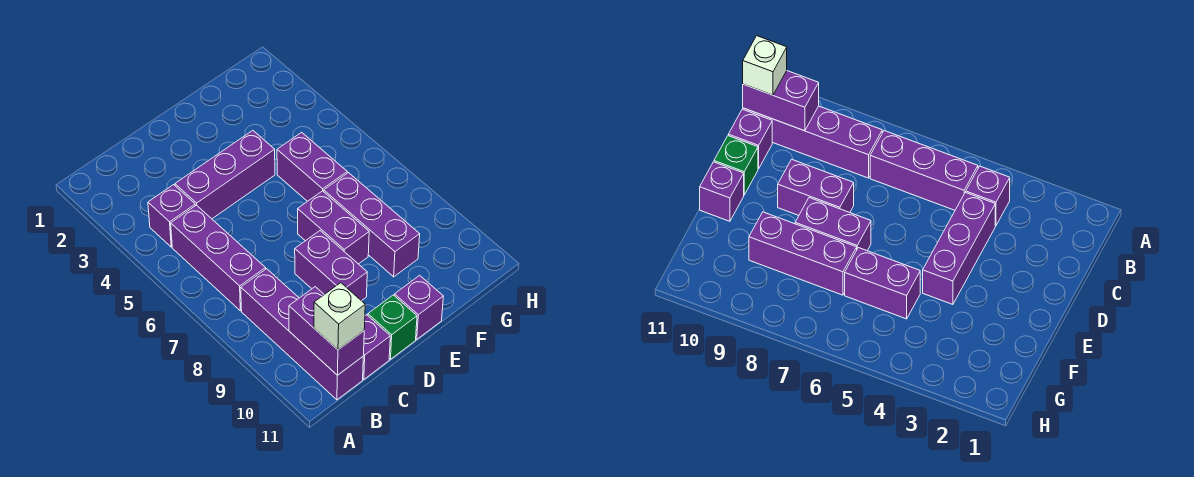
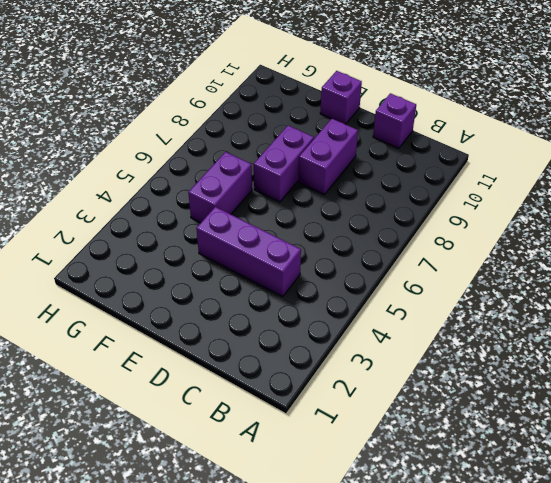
none -> purple brick B4 level 1
none -> purple brick B5:B7 level 1
none -> purple brick B8:B11 level 1

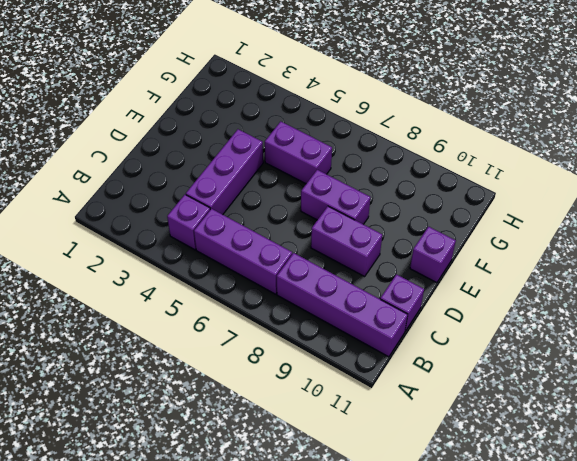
none -> green brick D11 level 1
none -> purple brick F7:F9 level 1
none -> purple brick B10:B11 level 2

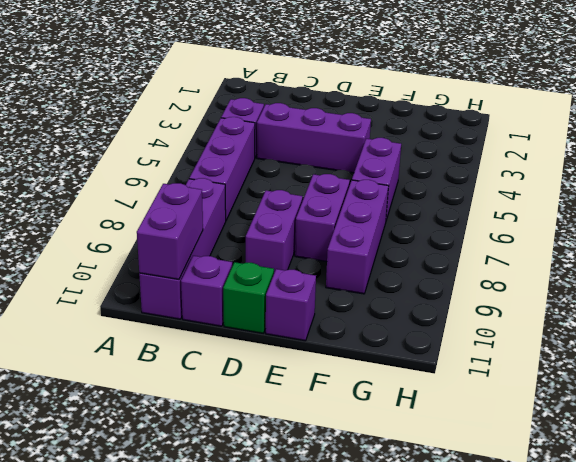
none -> white brick B11 level 3

